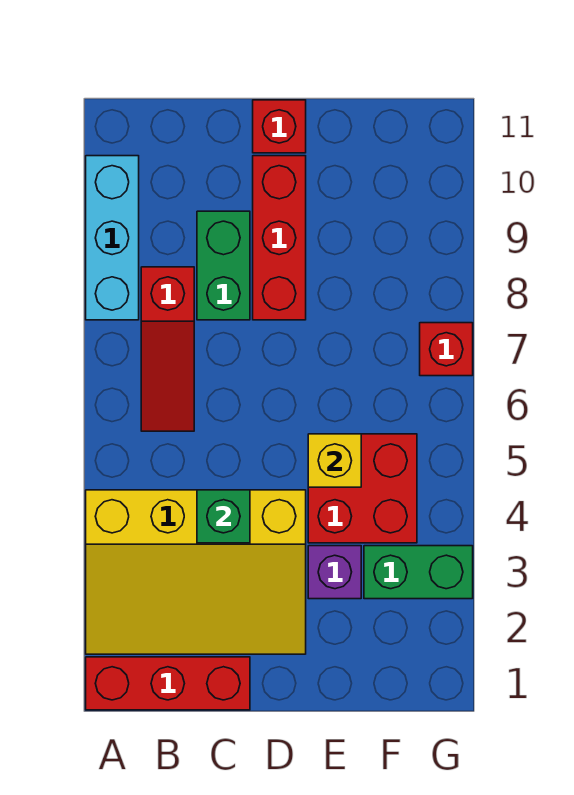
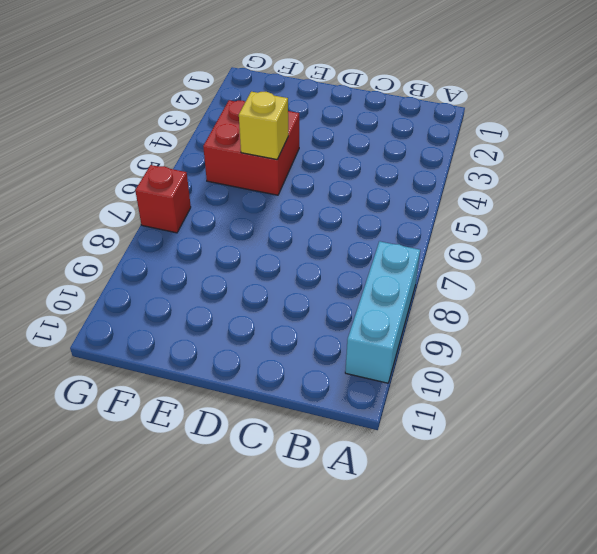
none -> red brick A1:C1 level 1
none -> yellow slope A2:D4 level 1 top 4
none -> red slope B6:B8 level 1 top 8

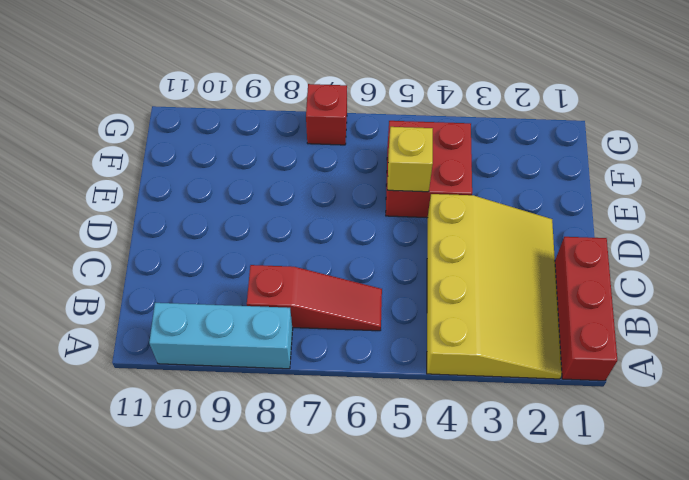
none -> green brick C8:C9 level 1
none -> red brick D8:D10 level 1
none -> red brick D11 level 1

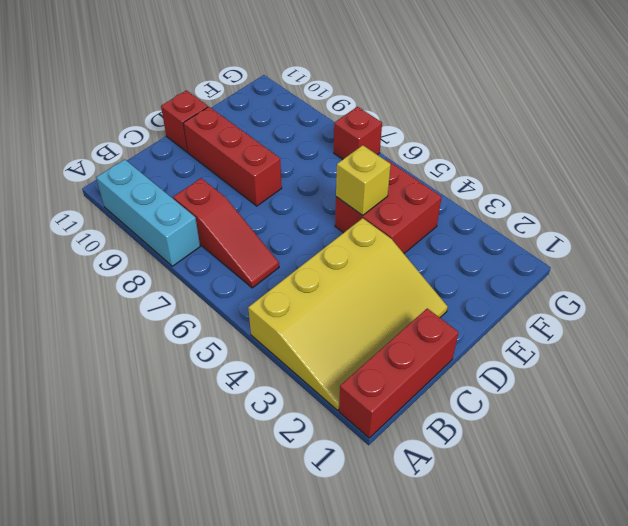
none -> green brick C8:C9 level 1
none -> purple brick E3 level 1
none -> green brick F3:G3 level 1

